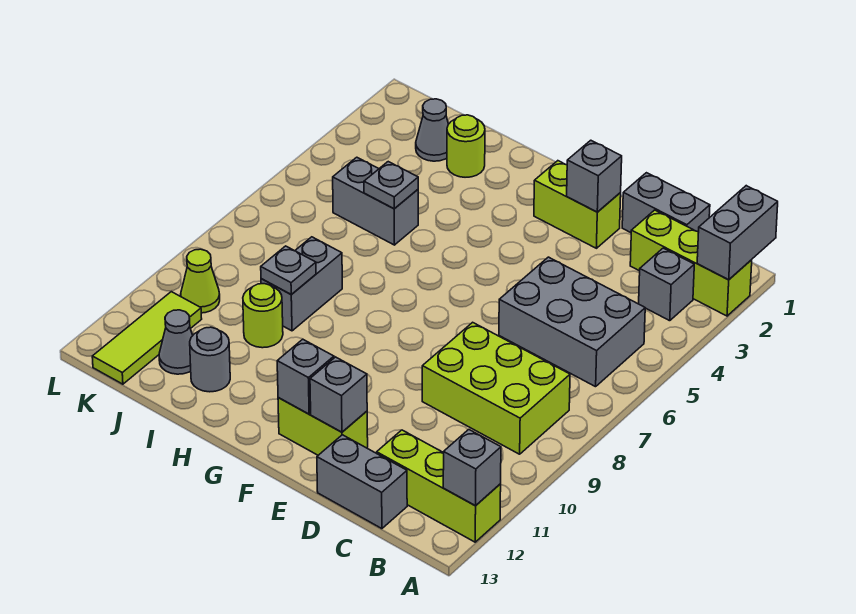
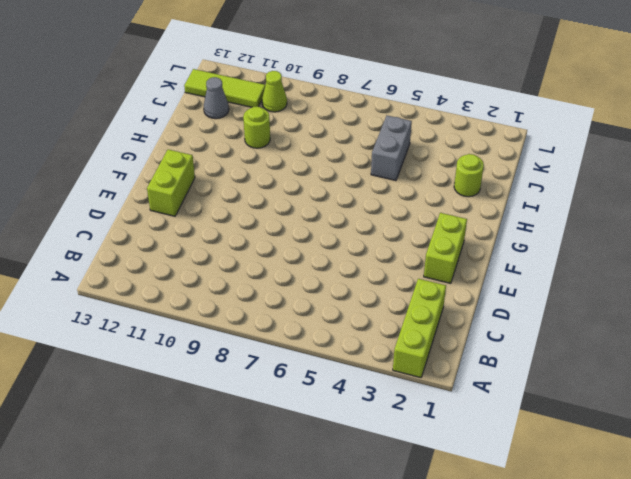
none -> lime brick A12:C12 level 1
none -> grey brick B3 level 1
none -> grey brick B5:D6 level 1

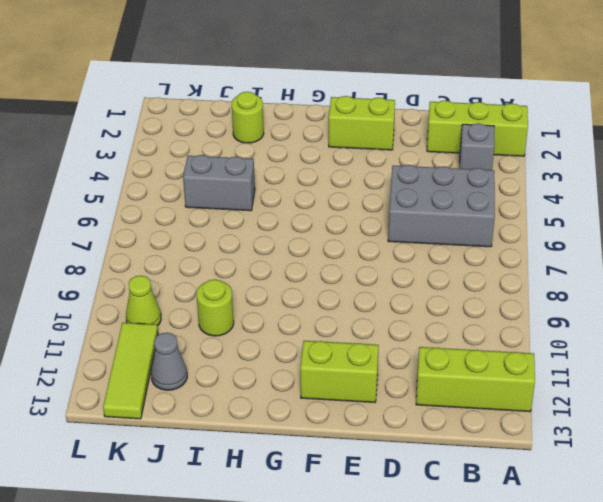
none -> lime brick B8:D9 level 1
none -> grey brick C1:D1 level 1
none -> grey brick C13:D13 level 1

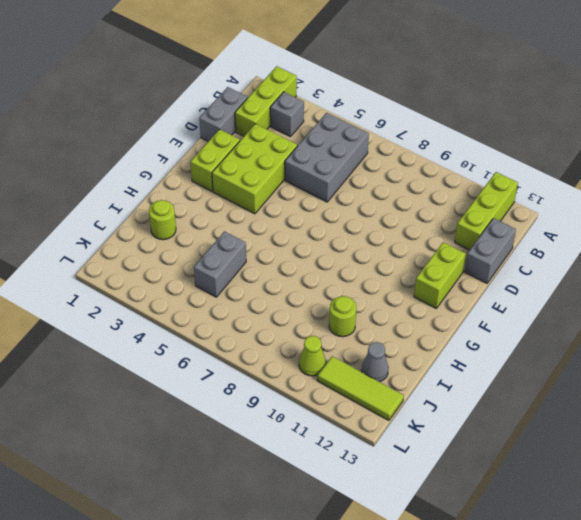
lime brick D3:F4 level 1 -> lime brick B8:D9 level 1
none -> grey brick I8:I9 level 1
none -> grey round brick I12 level 1
none -> grey cone J2 level 1

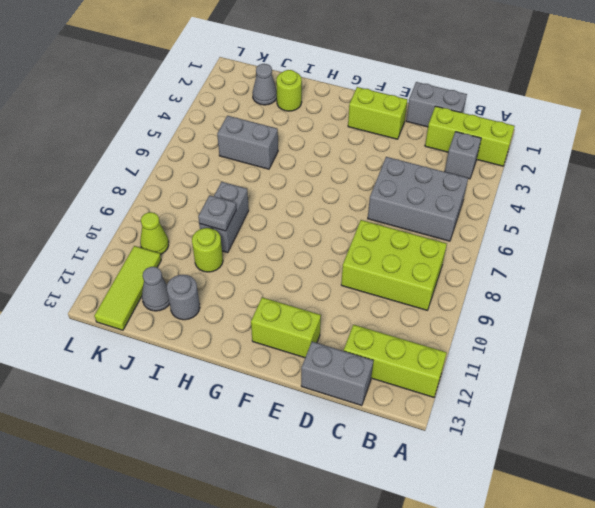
none -> grey brick A1:A2 level 2
none -> grey brick A12 level 2
none -> grey brick E2 level 2

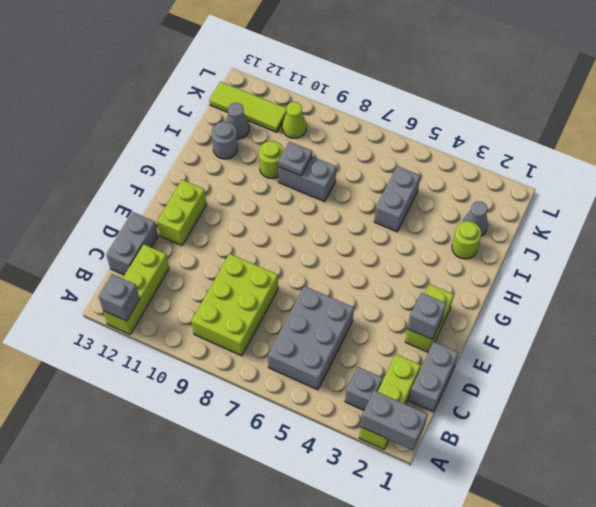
none -> grey brick E12 level 2
none -> grey brick F12 level 2
none -> grey plate I5 level 2

